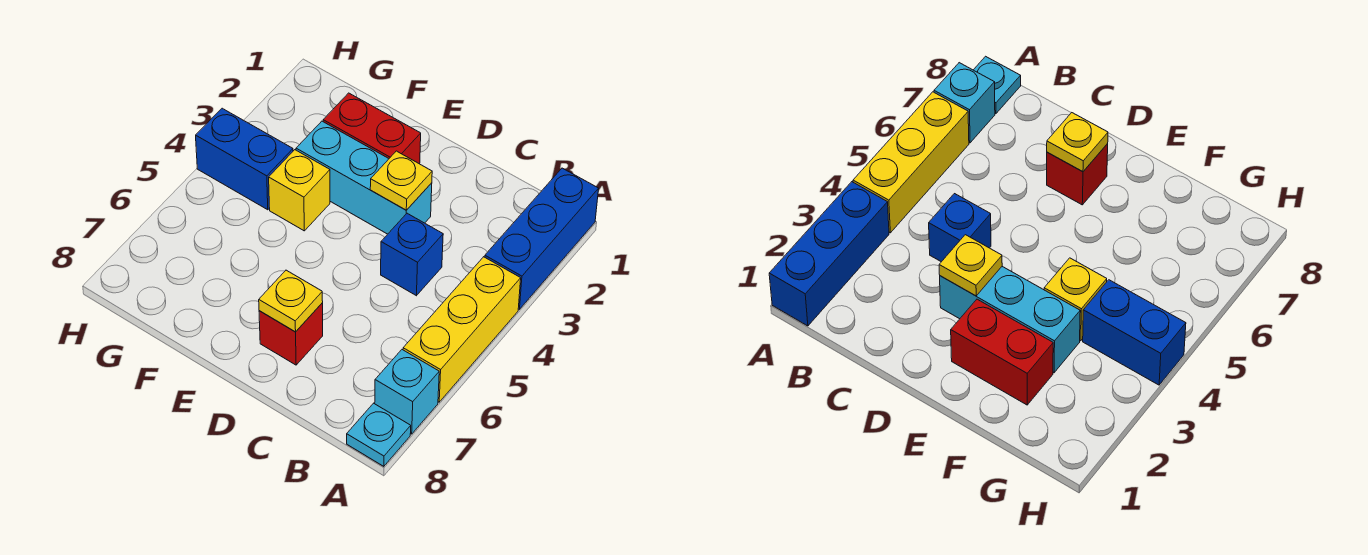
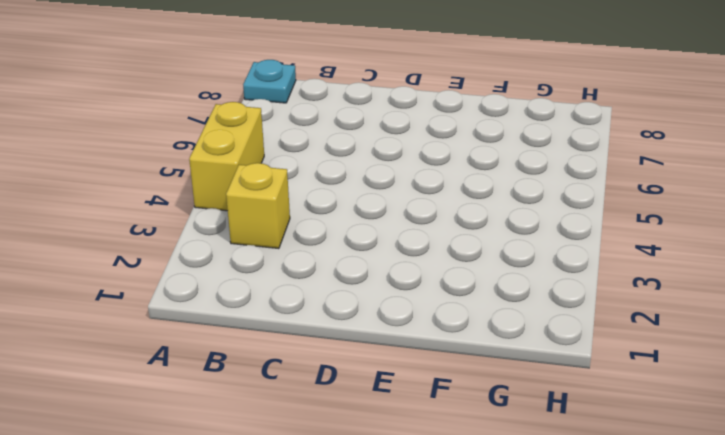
yellow brick A4:A5 level 1 -> yellow brick A4:A6 level 1
yellow brick B3 level 1 -> yellow brick F4 level 1
none -> blue brick A1:A3 level 1
none -> cyan brick A7 level 1
none -> blue brick C4 level 1

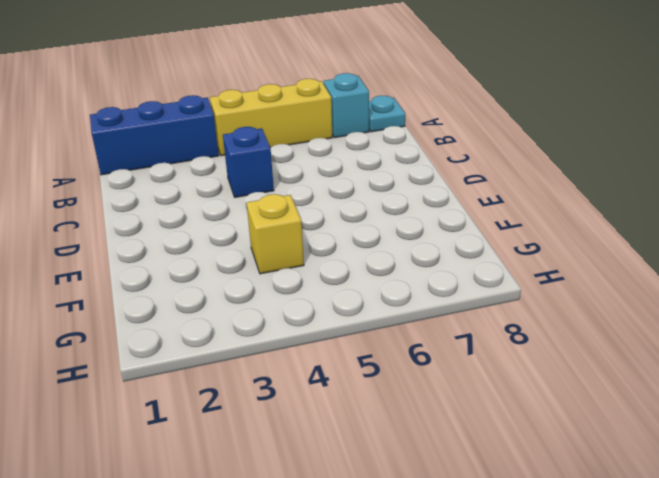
none -> cyan brick D3:F3 level 1
none -> red brick D7 level 1
none -> red brick E2:F2 level 1

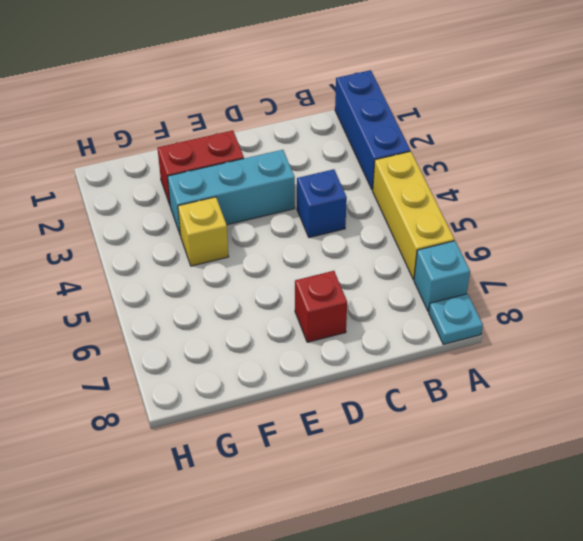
none -> blue brick G4:H4 level 1
none -> yellow plate D3 level 2
none -> yellow plate D7 level 2

